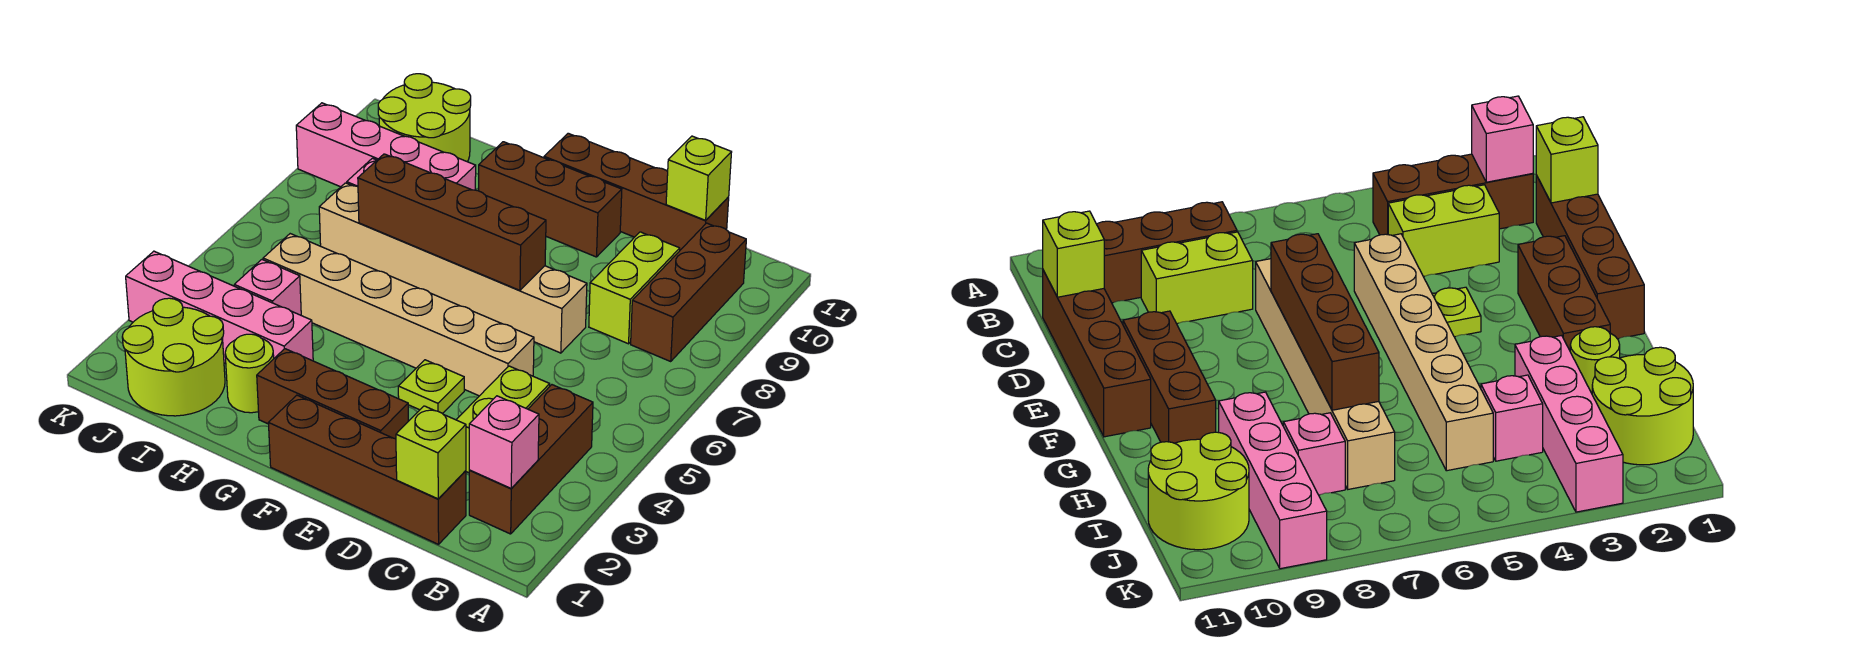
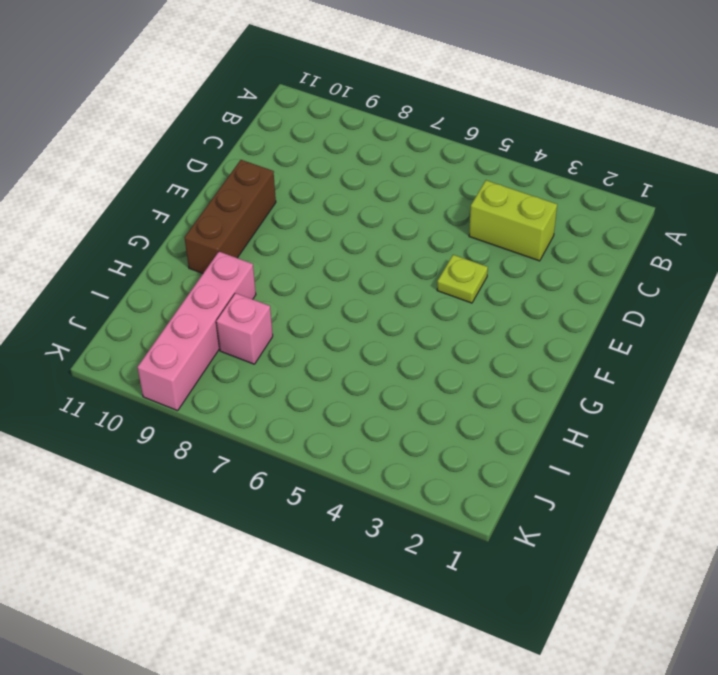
none -> brown brick B2:B4 level 1
none -> brown brick B8:B10 level 1
none -> brown brick C1:F1 level 1

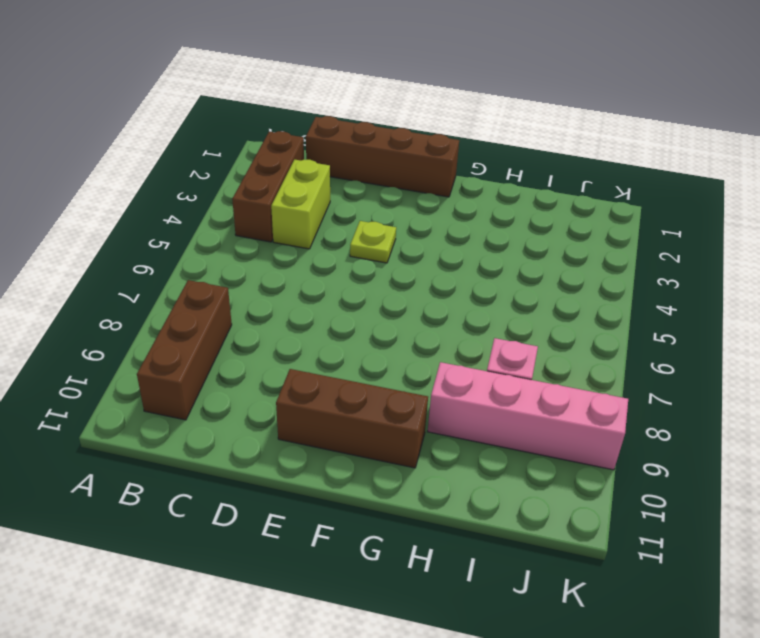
none -> lime brick C8:C9 level 1
none -> brown brick C11:F11 level 1
none -> tan brick D5:I5 level 1

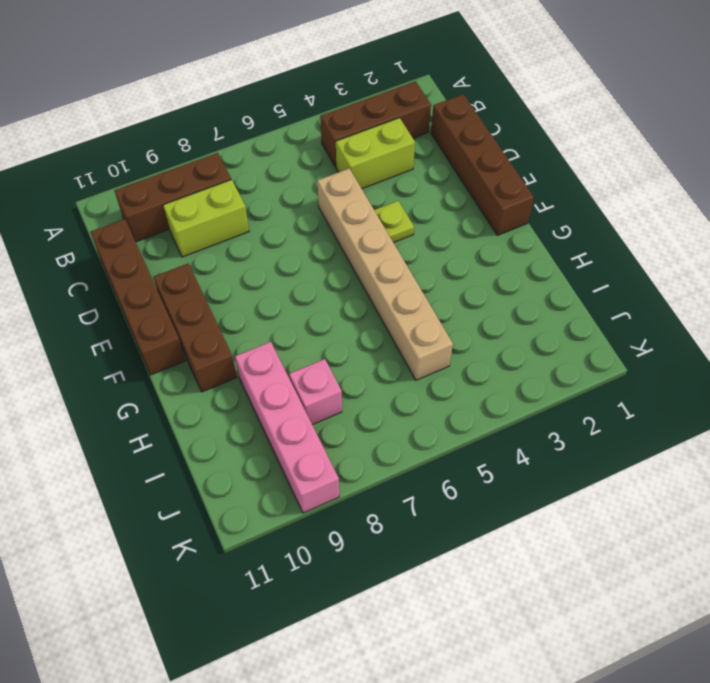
none -> tan brick D7:I7 level 1
none -> brown brick E2:G2 level 1
none -> lime round brick H2 level 1

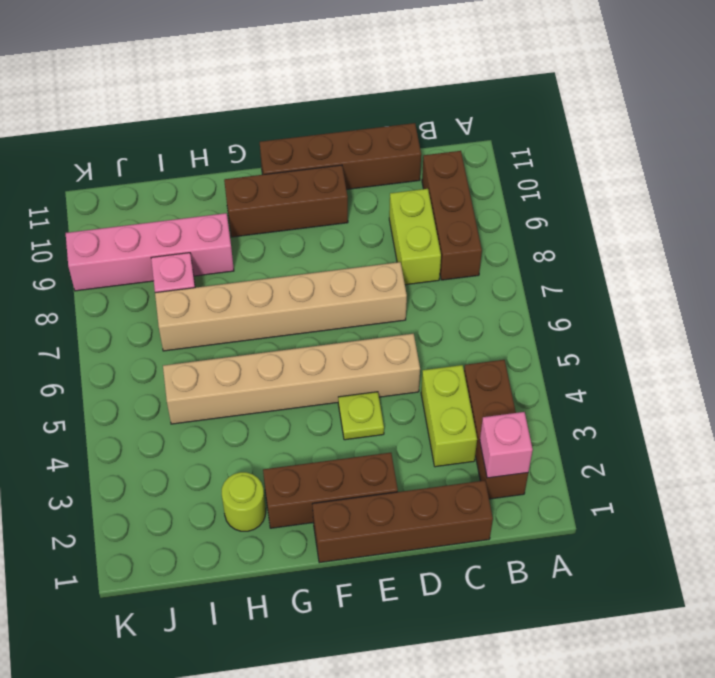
none -> pink brick H3:K3 level 1
none -> lime round brick I1:J2 level 1
none -> pink brick I4 level 1

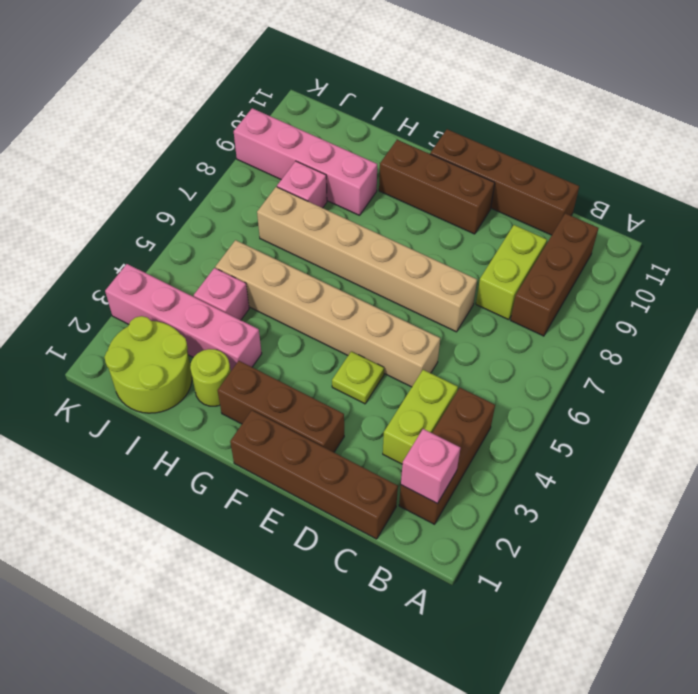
none -> lime round brick I10:J11 level 1
none -> lime brick C1 level 2
none -> lime brick C11 level 2

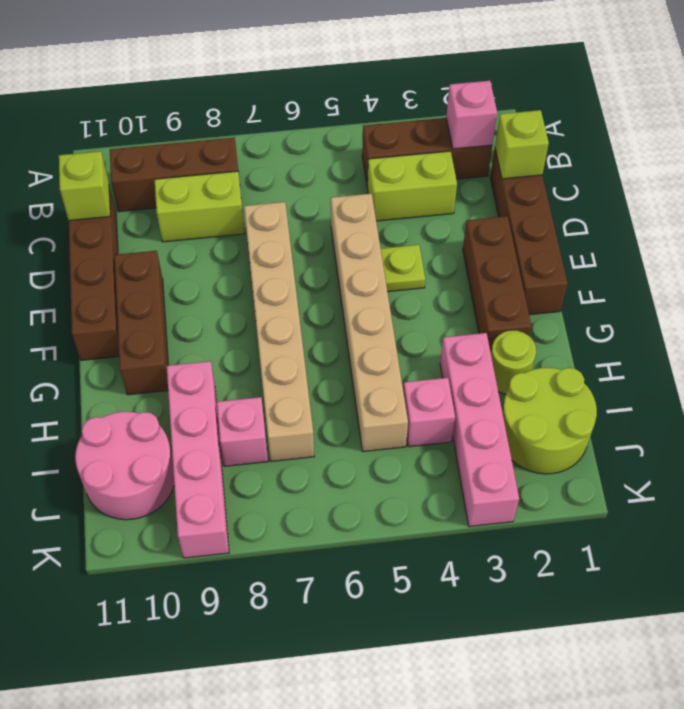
pink round brick I10:J11 level 1 -> lime round brick I10:J11 level 1
none -> brown brick E7:H7 level 2

